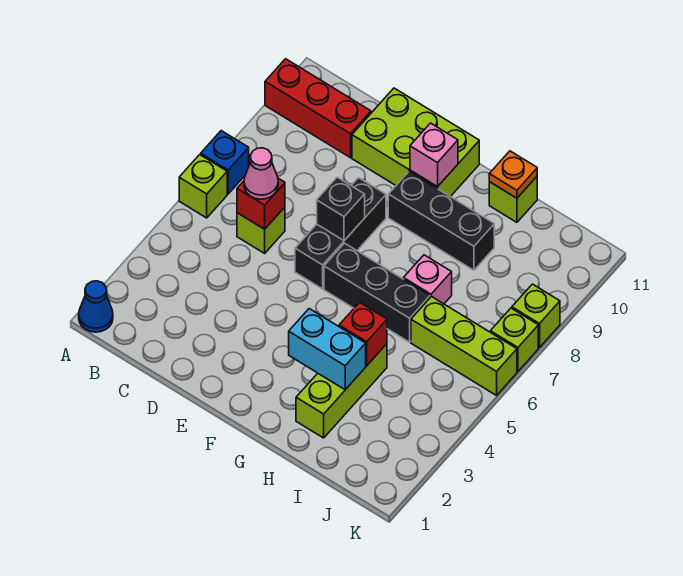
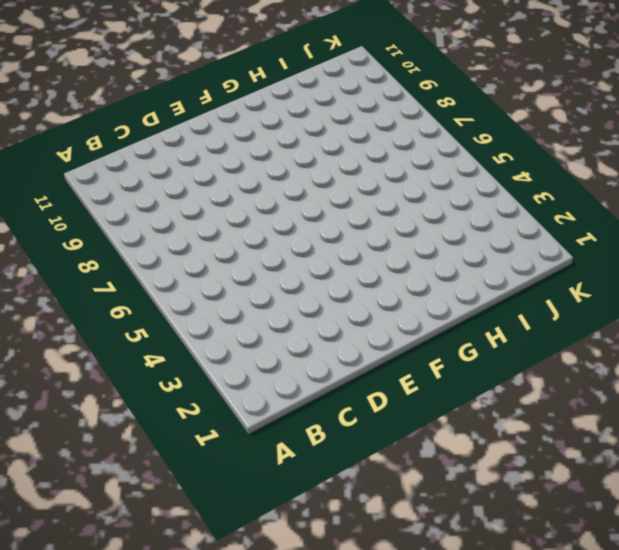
none -> blue cone A1 level 1
none -> lime brick A6 level 1
none -> blue brick A7 level 1

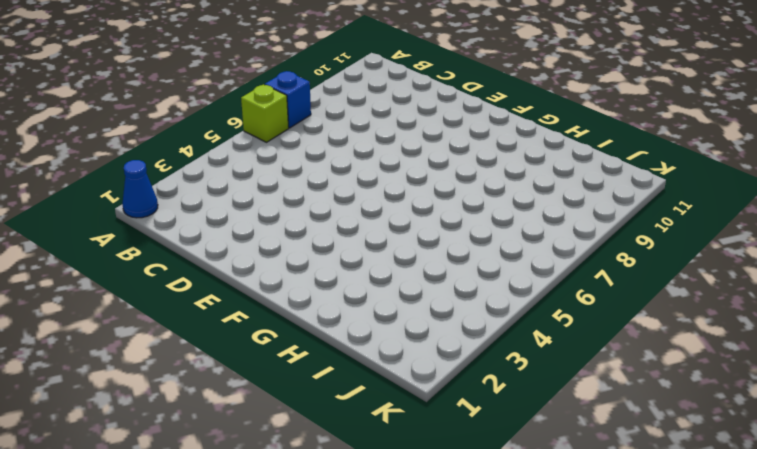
none -> red brick A10:C10 level 1
none -> lime brick C6 level 1
none -> lime brick D10:F11 level 1

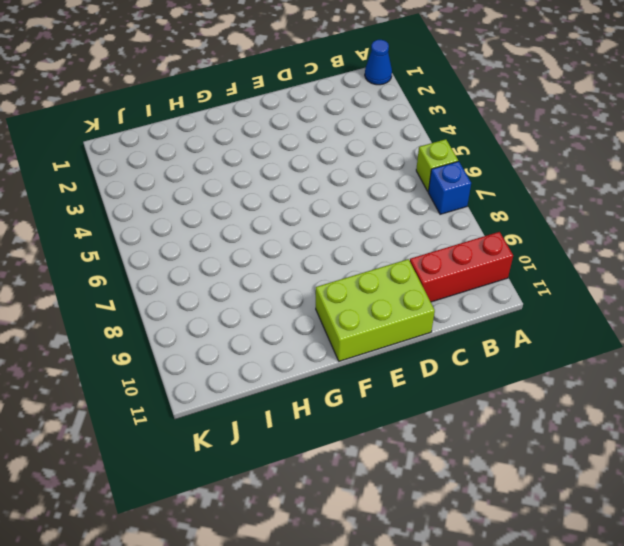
none -> lime brick C6 level 1
none -> black brick E6:E8 level 1
none -> black brick F6:H6 level 1

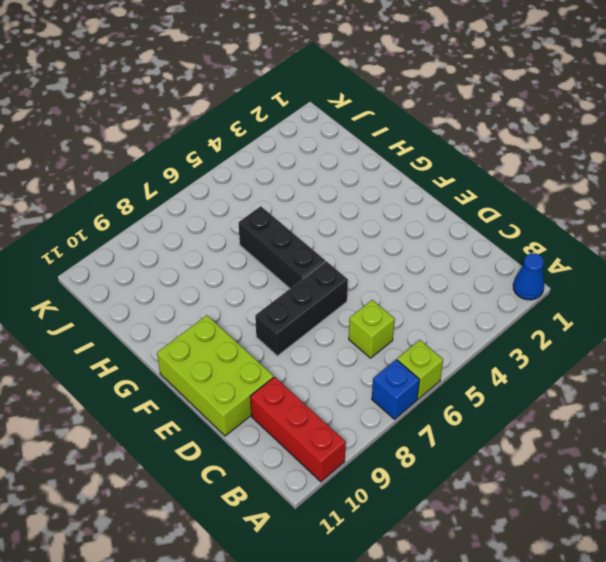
none -> black brick F9:H9 level 1
none -> lime brick H2:H4 level 1
none -> pink brick H7 level 1

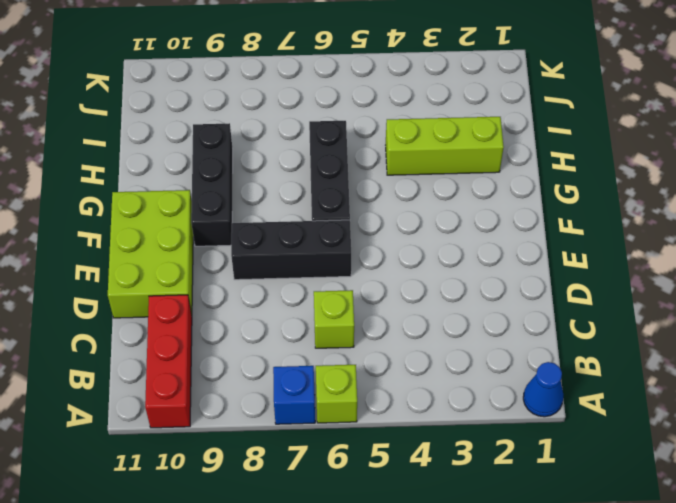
none -> pink brick H7 level 1
none -> lime brick H11 level 1
none -> lime brick I6:K6 level 1

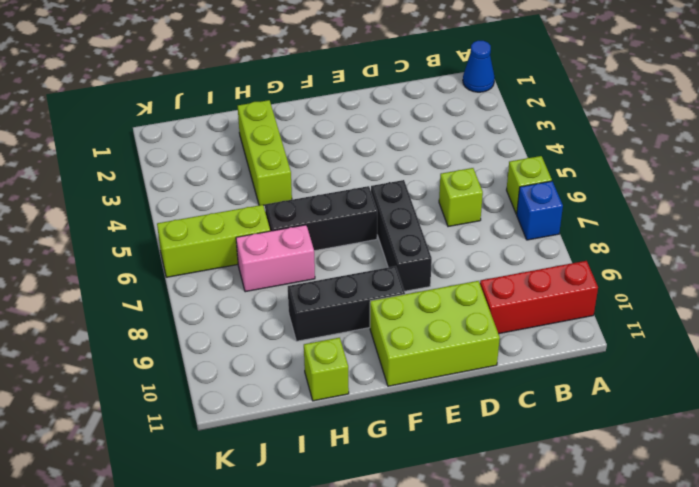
pink brick H7:I7 level 1 -> pink brick H7 level 1
none -> lime brick K7 level 1
none -> lime brick K8 level 1
none -> red brick C6 level 2

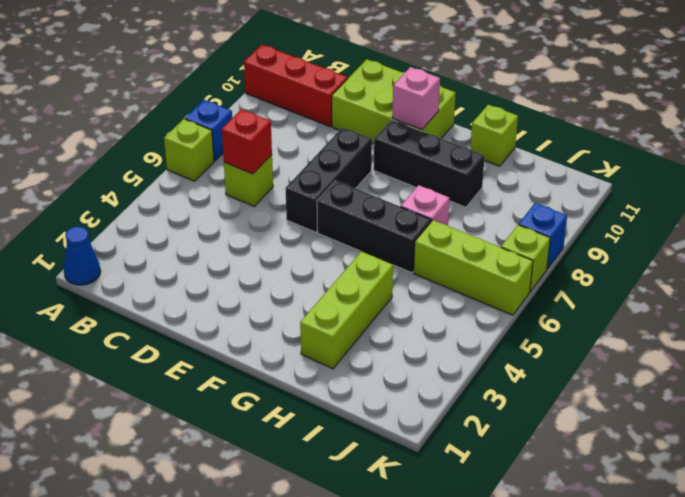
blue brick K8 level 1 -> lime brick K8 level 1
none -> black brick E7 level 2
none -> cyan brick G3:H3 level 2
none -> red brick H4 level 2

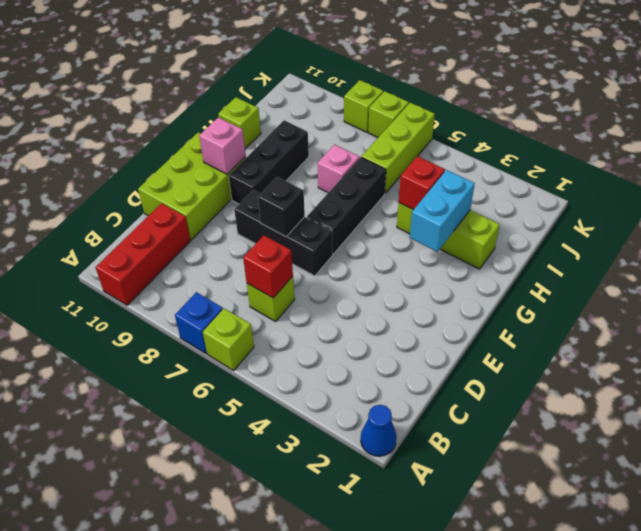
none -> orange plate H11 level 2
none -> pink cone C6 level 3

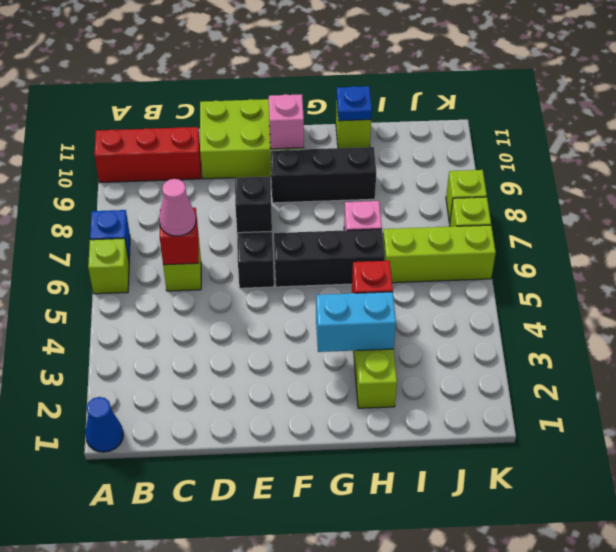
blue plate H11 level 2 -> orange plate H11 level 2

